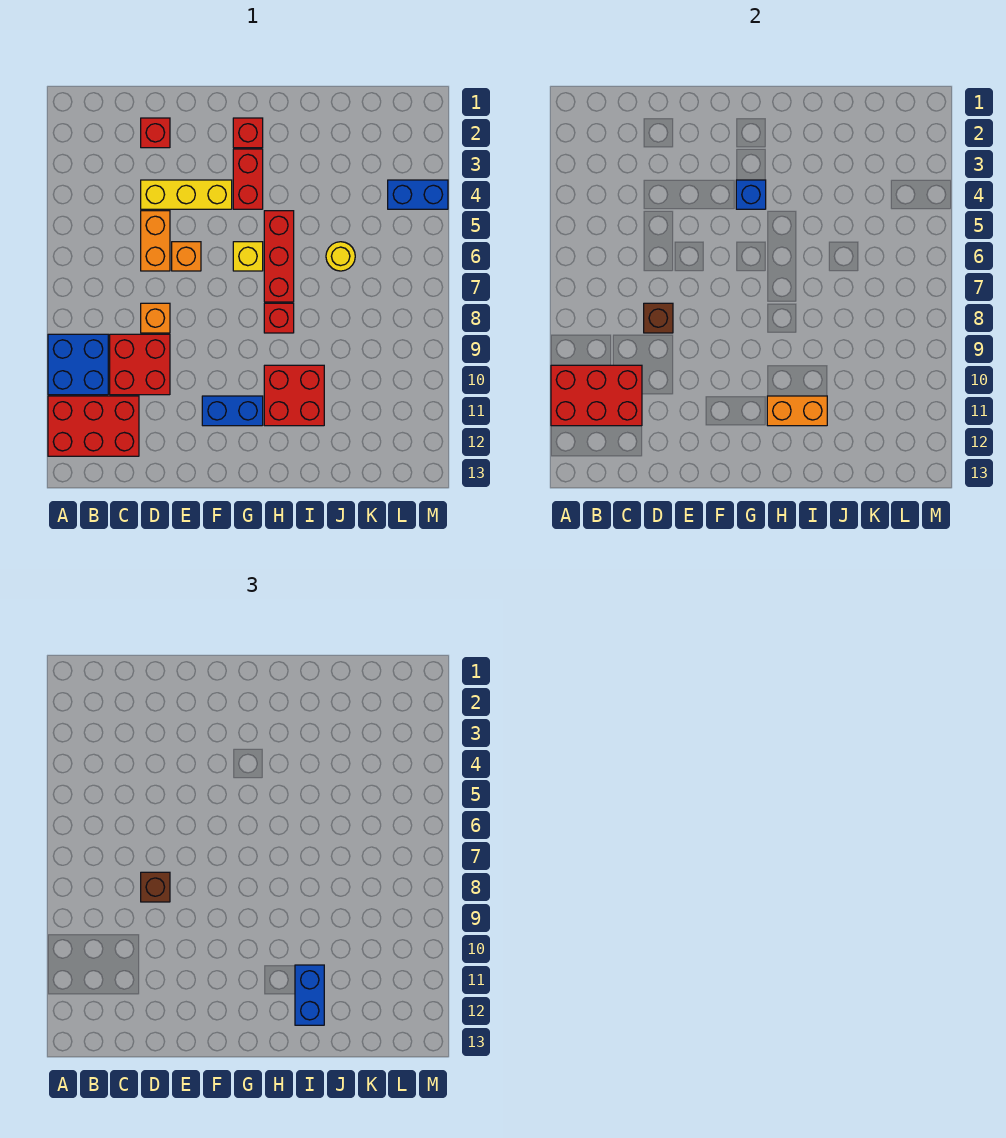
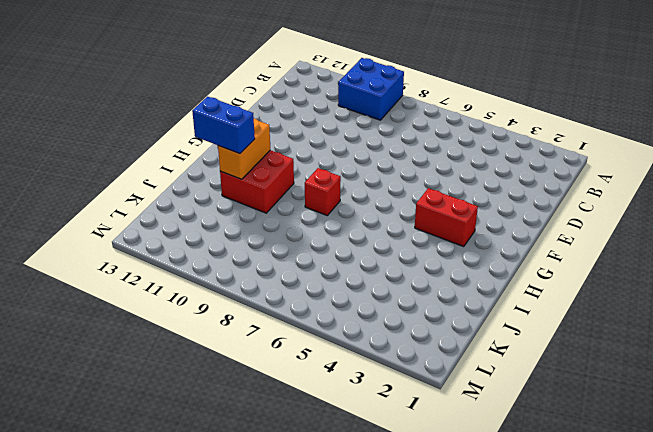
none -> red brick A11:C12 level 1
none -> red brick C9:D10 level 1
none -> red brick D2 level 1

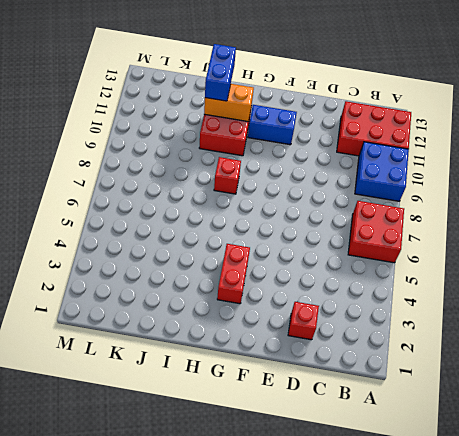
red brick A6:B7 level 1 -> red brick C9:D10 level 1
none -> yellow brick D4:F4 level 1
none -> orange brick D5:D6 level 1
none -> orange brick D8 level 1

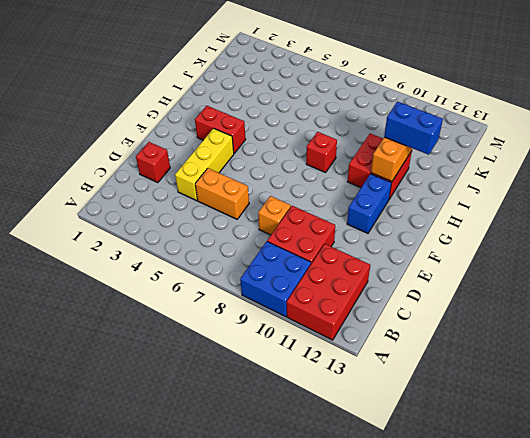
none -> orange brick E6 level 1
none -> red brick G2 level 1
none -> yellow brick G6 level 1

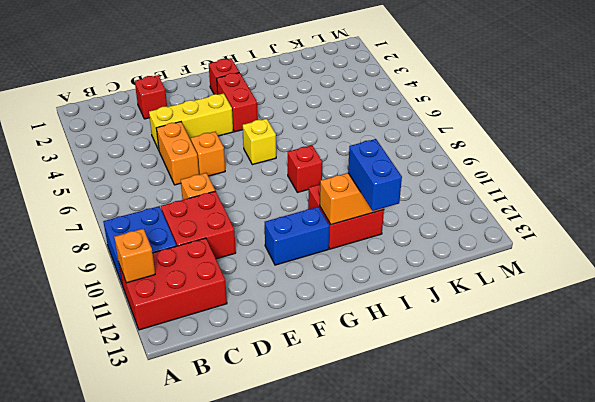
orange brick A11 level 2 -> red brick A10:C11 level 2
none -> red brick H5:H7 level 1
none -> yellow round brick J6 level 1
none -> blue brick L4:M4 level 1

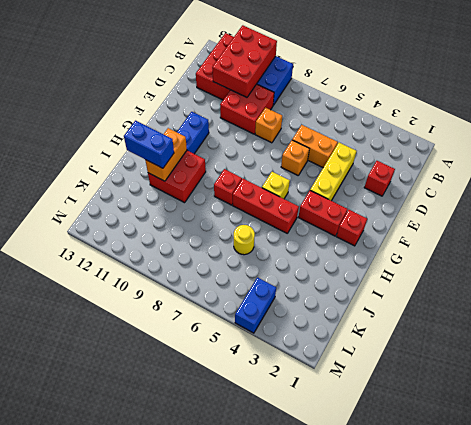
none -> brown brick D8 level 2
none -> blue brick G4 level 2
none -> brown brick D8 level 3

